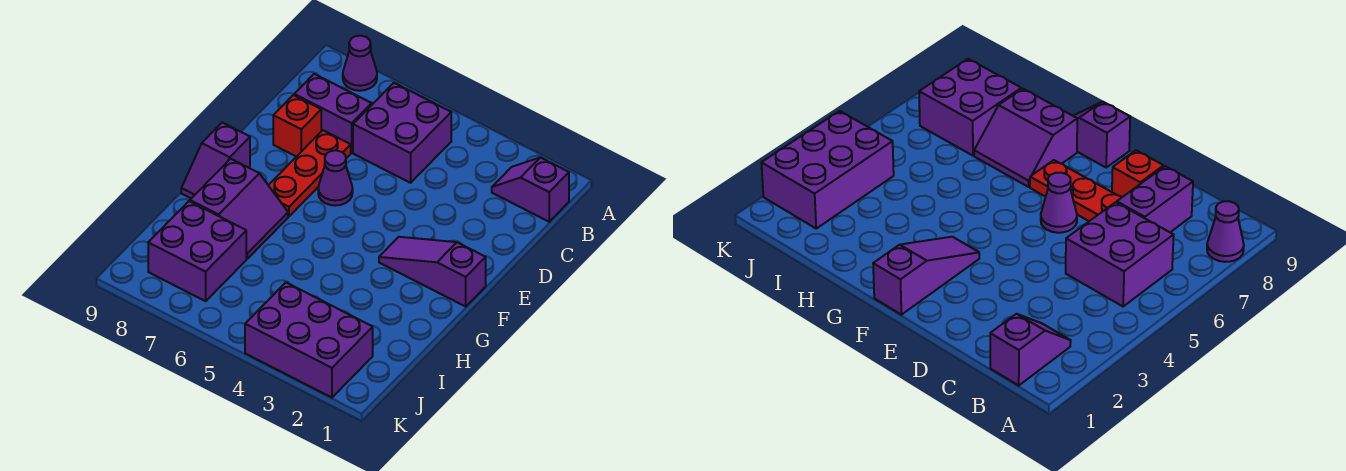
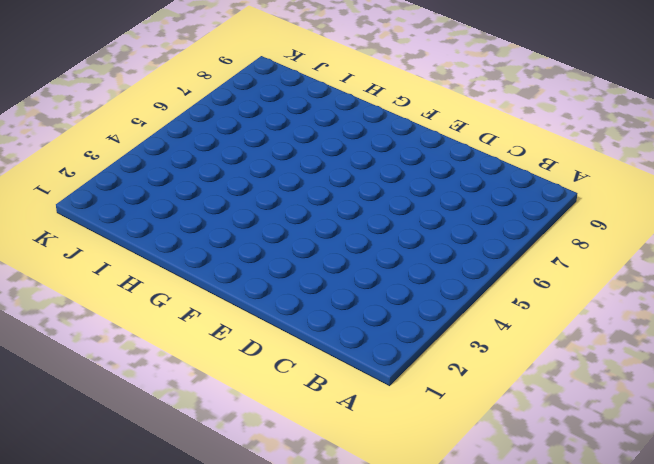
none -> purple cone A8 level 1
none -> purple slope B1:B2 level 1 top 1
none -> purple brick B5:C6 level 1

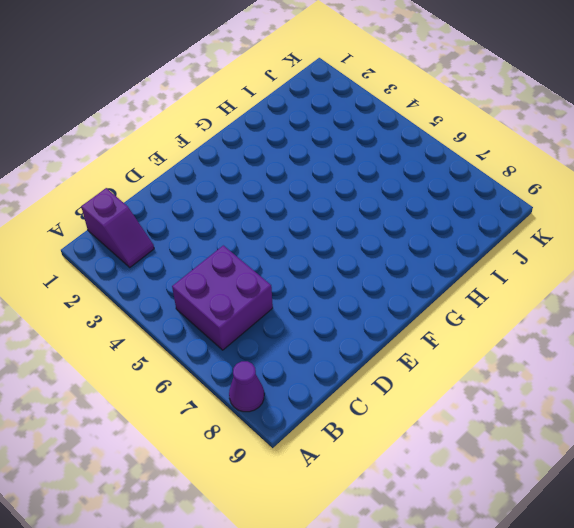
none -> purple brick C7:C8 level 1
none -> red plate D7:F7 level 1
none -> red brick D8 level 1

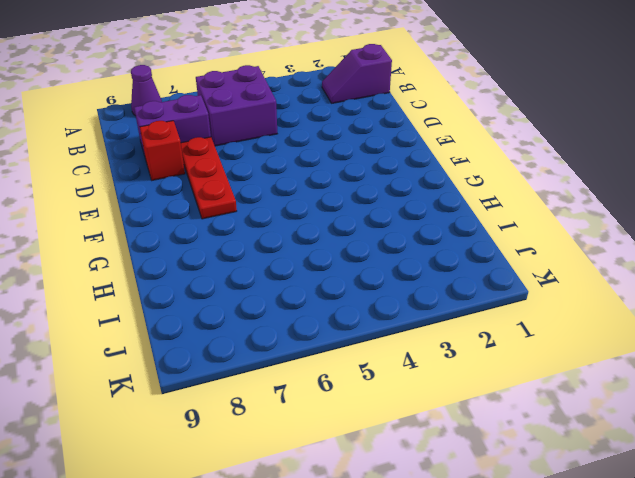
none -> purple cone E6 level 1
none -> purple slope F1:F3 level 1 top 1
none -> purple slope F9:G9 level 1 top F

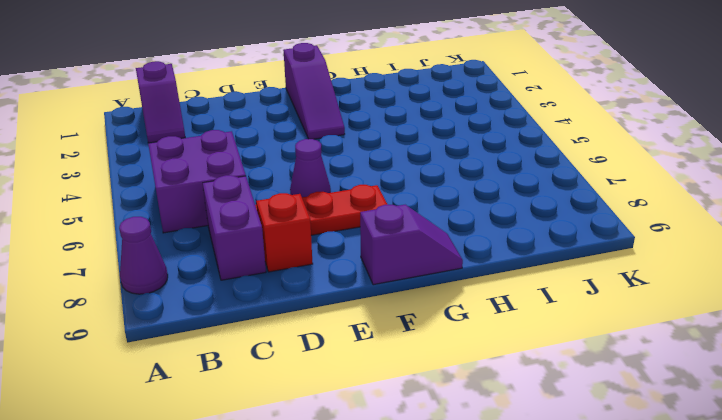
none -> purple slope G7:H8 level 1 top 8
none -> purple brick I7:J8 level 1
none -> purple brick J2:K4 level 1

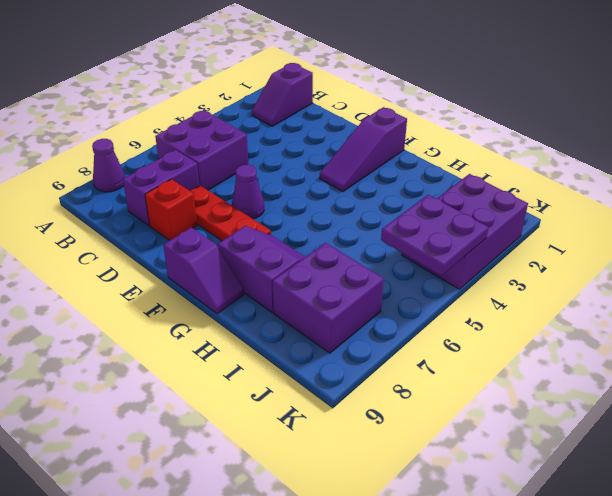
purple plate J4:K5 level 2 -> none

